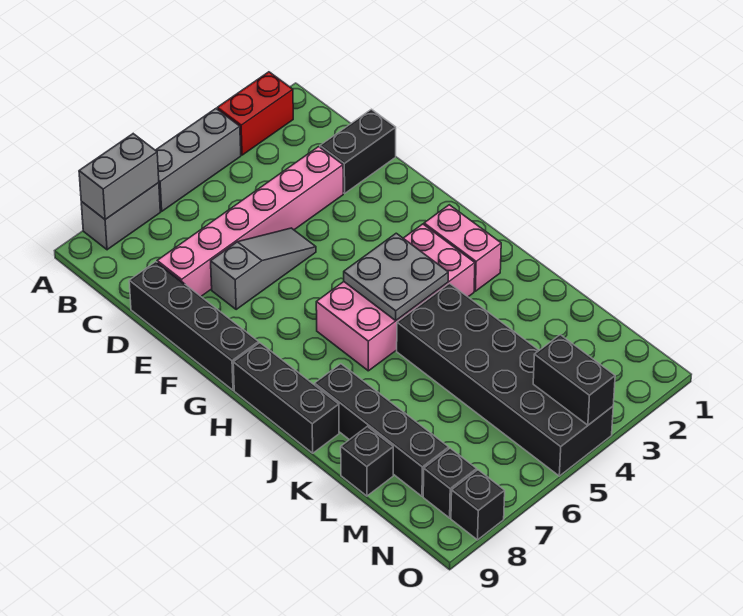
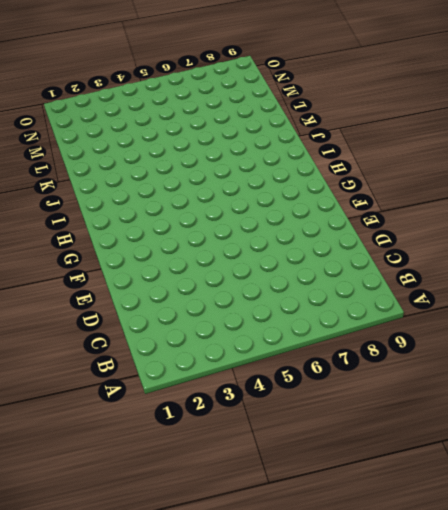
none -> red brick A2:A3 level 1
none -> grey brick A4:A6 level 1
none -> grey brick A7:A8 level 1

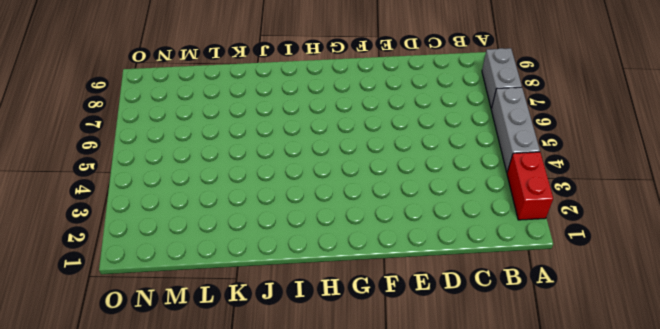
none -> black brick D1:D2 level 1
none -> pink brick D3:D8 level 1
none -> black brick D9:G9 level 1

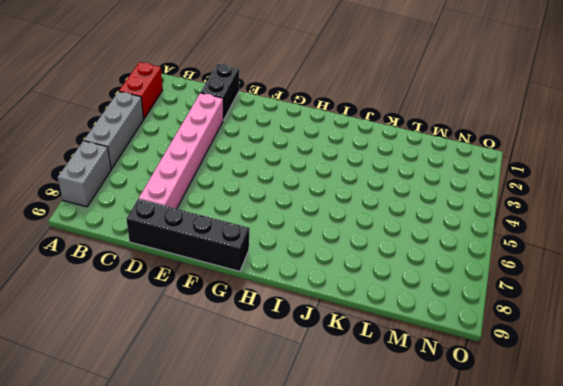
none -> grey slope E5:E7 level 1 top 7
none -> pink brick H2:I2 level 1
none -> pink brick H3:I6 level 1

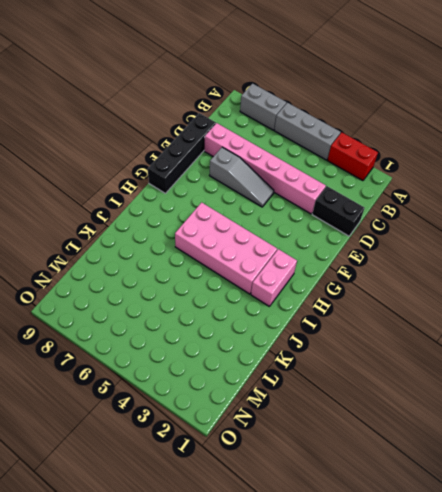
none -> black brick H9:J9 level 1
none -> black brick J4:O5 level 1
none -> black brick J8:M8 level 1

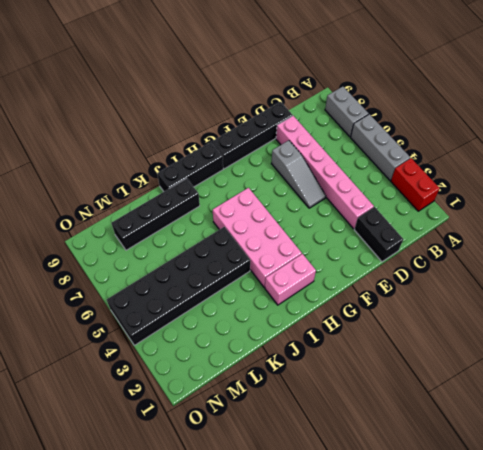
none -> black brick L9 level 1
none -> black brick N8 level 1
none -> black brick O8 level 1

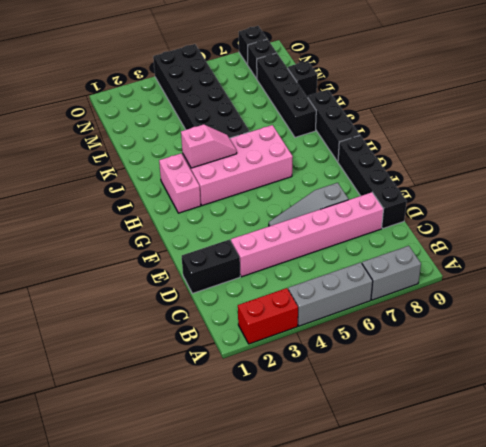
pink slope I3:I4 level 2 top 3 -> grey plate H4:I5 level 2
none -> grey brick A7:A8 level 2
none -> black brick N4:O4 level 2

